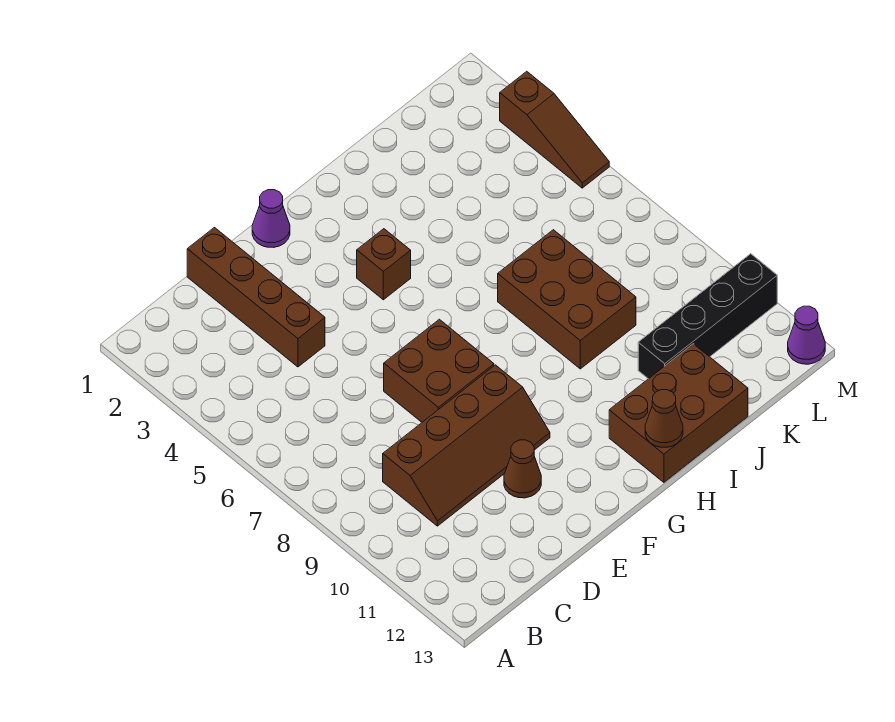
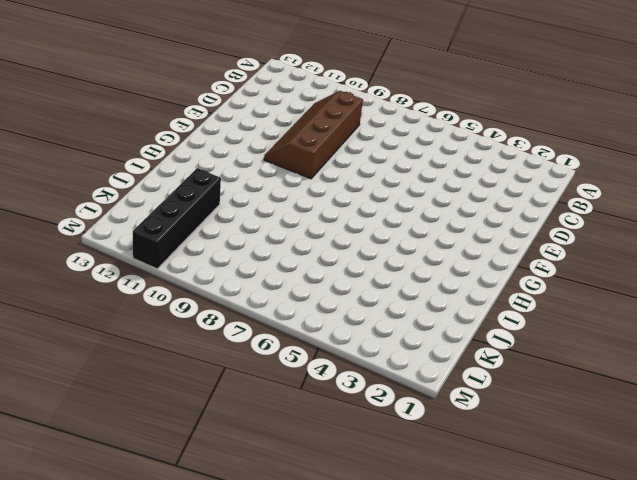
none -> brown brick D1:D4 level 1
none -> brown brick E7:F8 level 1
none -> brown cone E11 level 1

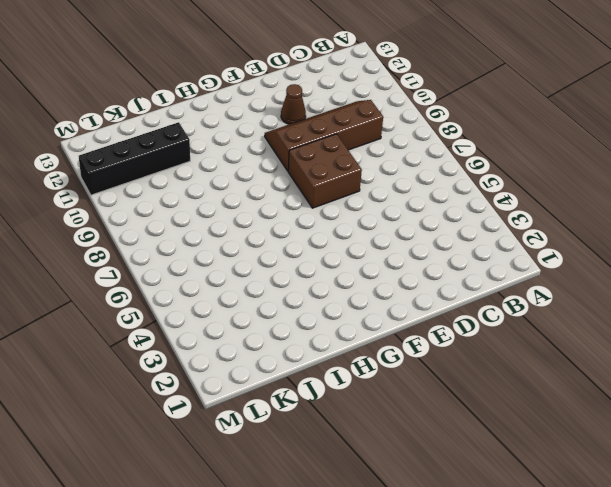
none -> brown brick D1:D4 level 1
none -> purple cone F1 level 1
none -> brown brick G4 level 1

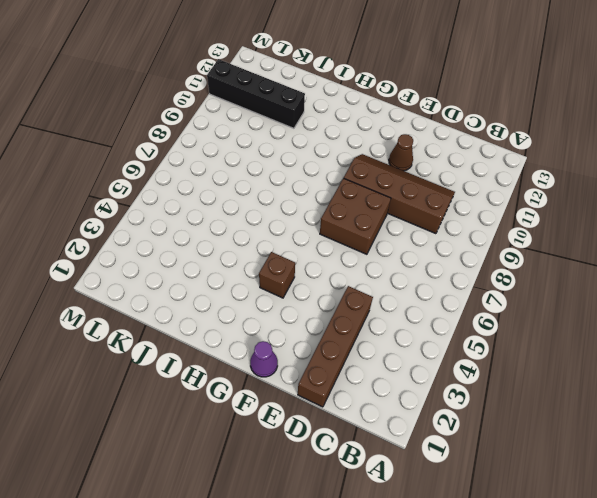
none -> brown brick H12:J13 level 1
none -> brown brick I7:J9 level 1
none -> brown slope M3:M5 level 1 top 3

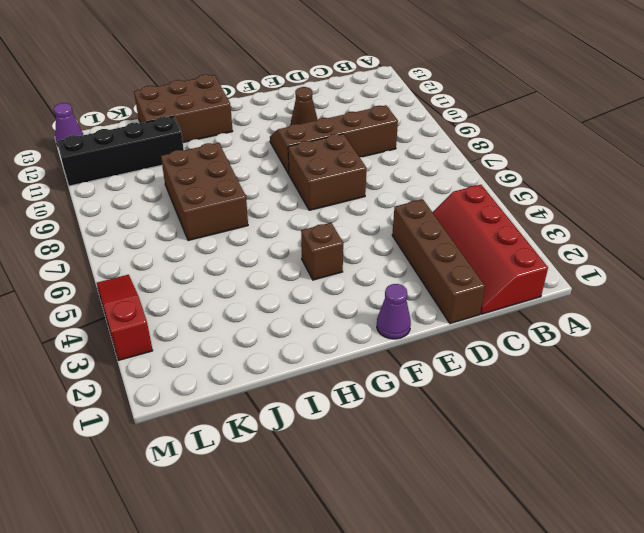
red slope B1:C4 level 1 top B -> none
red slope M3:M5 level 1 top 3 -> brown slope M3:M5 level 1 top 3
none -> brown cone H13 level 2

